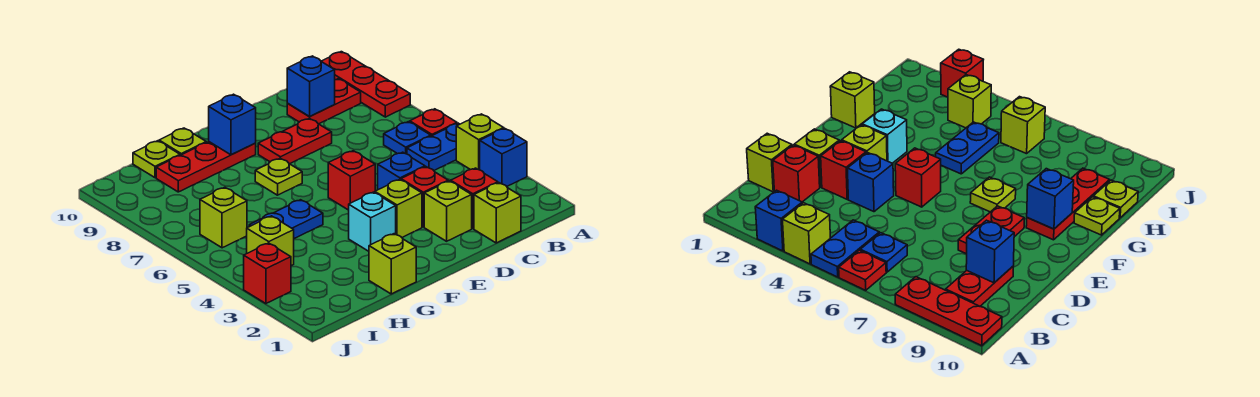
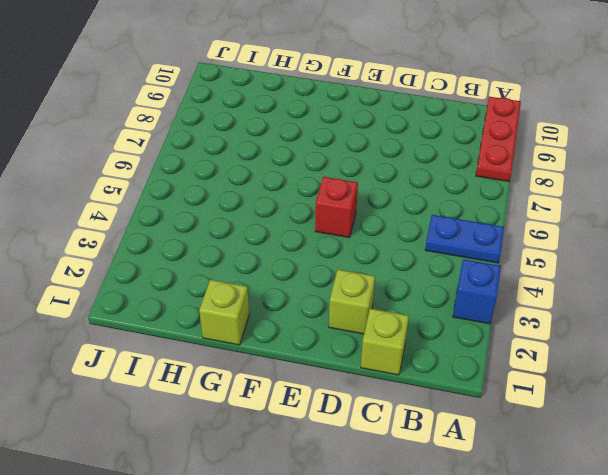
none -> lime brick A4 level 1
none -> red plate A6 level 1
none -> blue plate B6 level 1

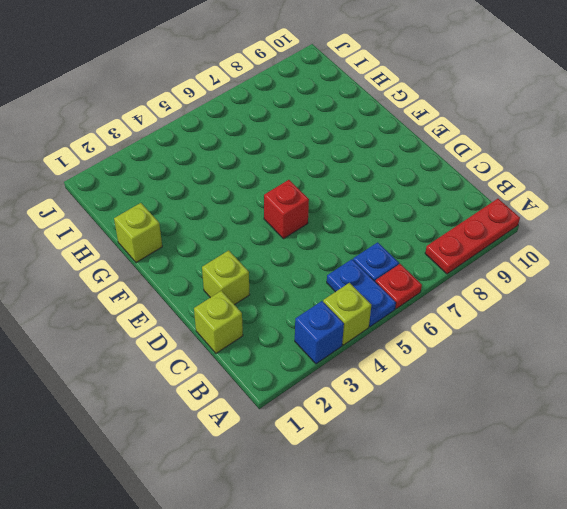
none -> red plate B9:C9 level 1
none -> red brick C2 level 1
none -> red brick D3 level 1

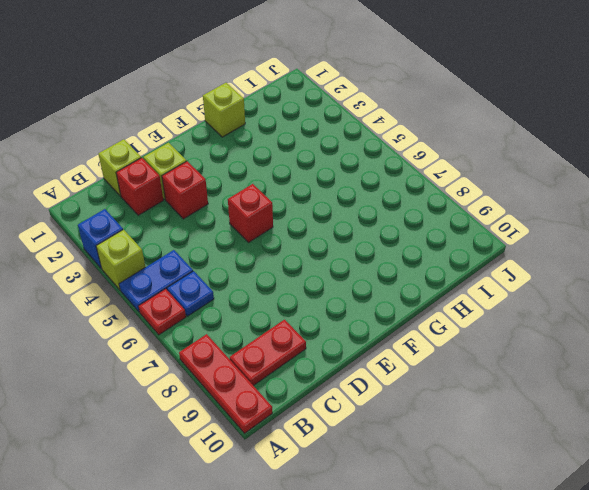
none -> blue brick D4 level 1
none -> red plate D8:E8 level 1
none -> lime brick E3 level 1

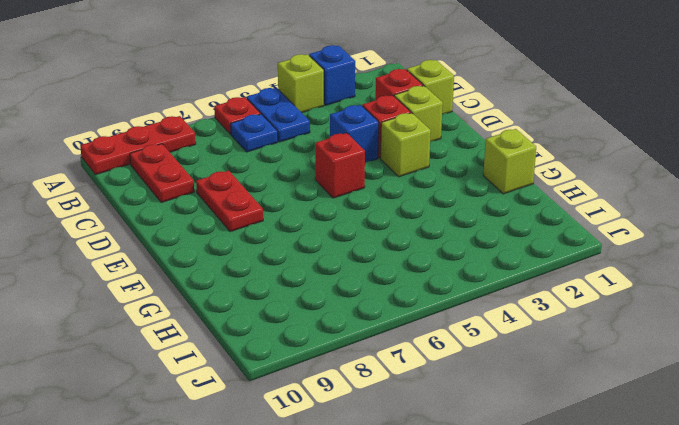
none -> cyan brick F3 level 1
none -> lime plate F7 level 1
none -> red plate F9:H9 level 1

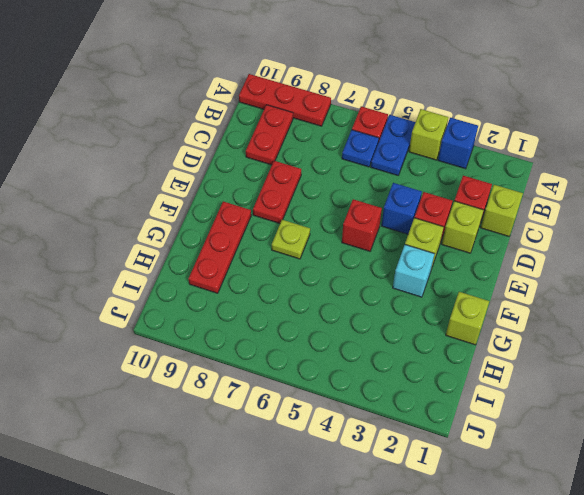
none -> blue plate G5:H5 level 1
none -> lime plate G10 level 1
none -> lime plate H10 level 1

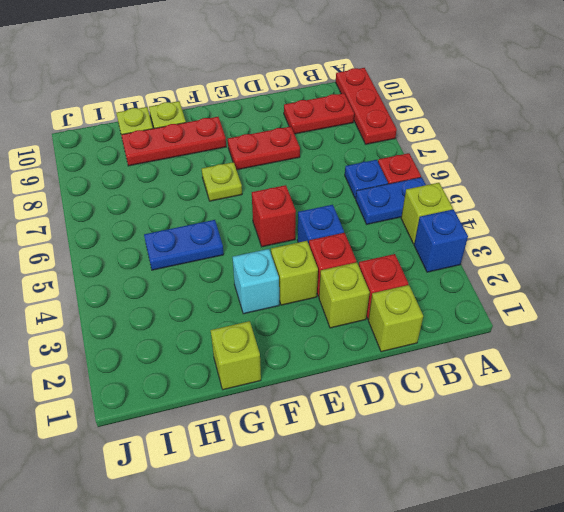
none -> lime brick I4 level 1
none -> lime brick I6 level 1
none -> red brick J3 level 1

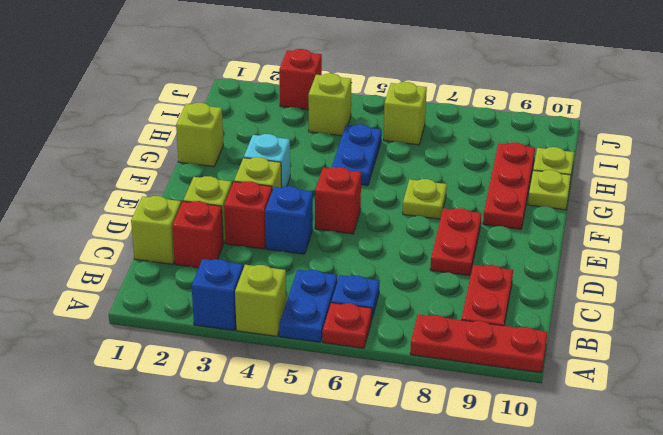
none -> blue brick C9 level 2
none -> blue brick F9 level 2

